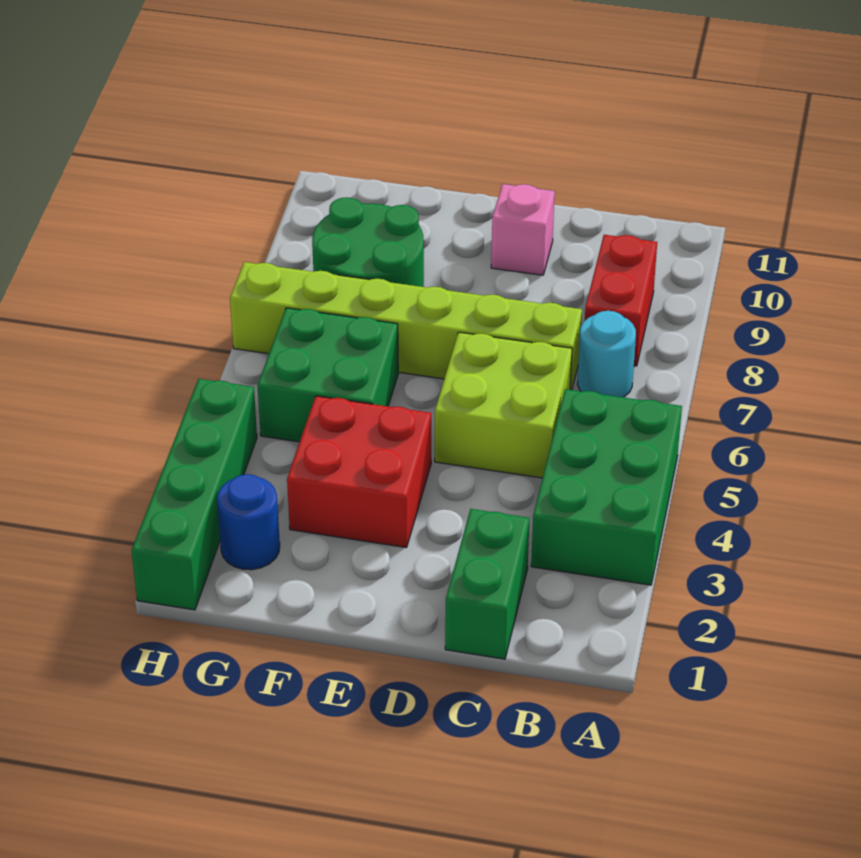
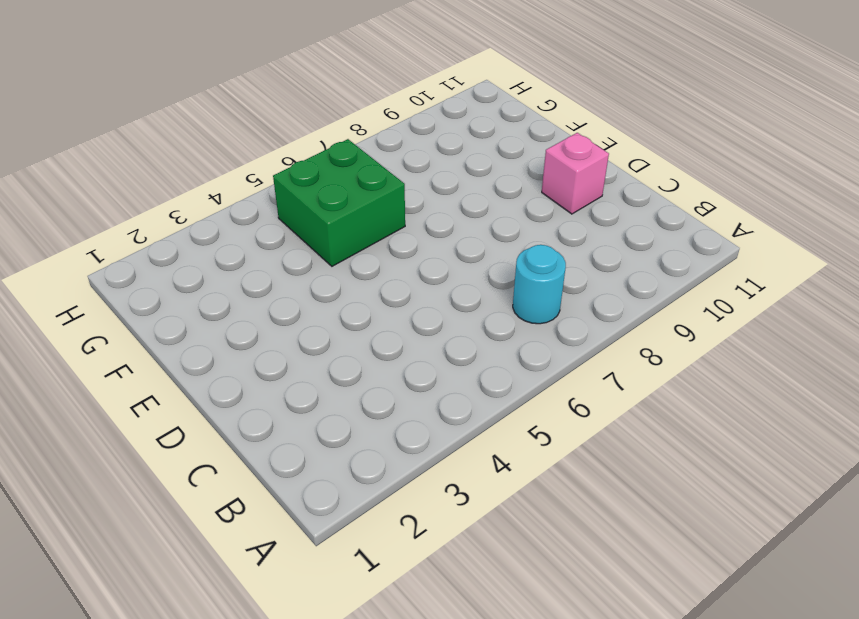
none -> green brick A3:B5 level 1
none -> red brick B8:B9 level 1
none -> green brick C1:C2 level 1

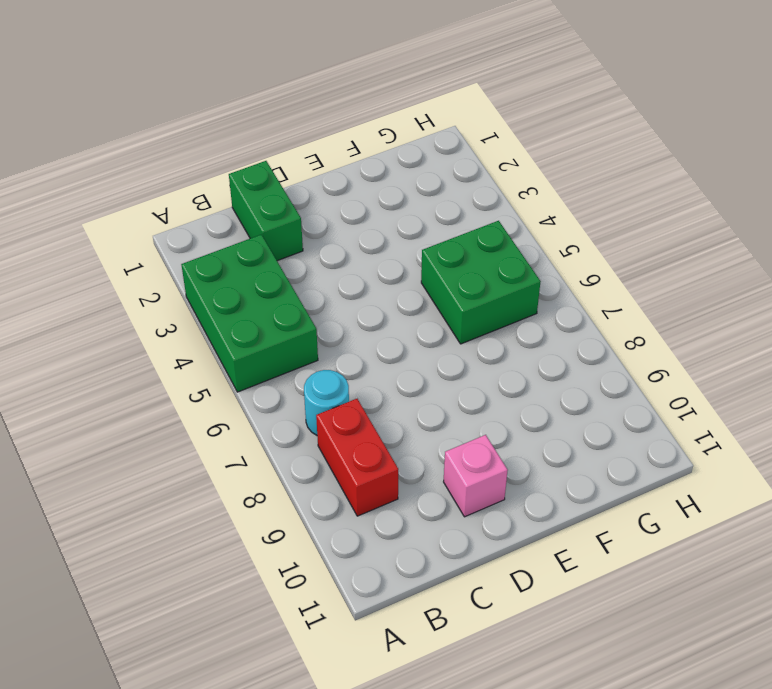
none -> lime brick C5:D6 level 1
none -> lime brick C7:H7 level 1
none -> red brick E3:F4 level 1

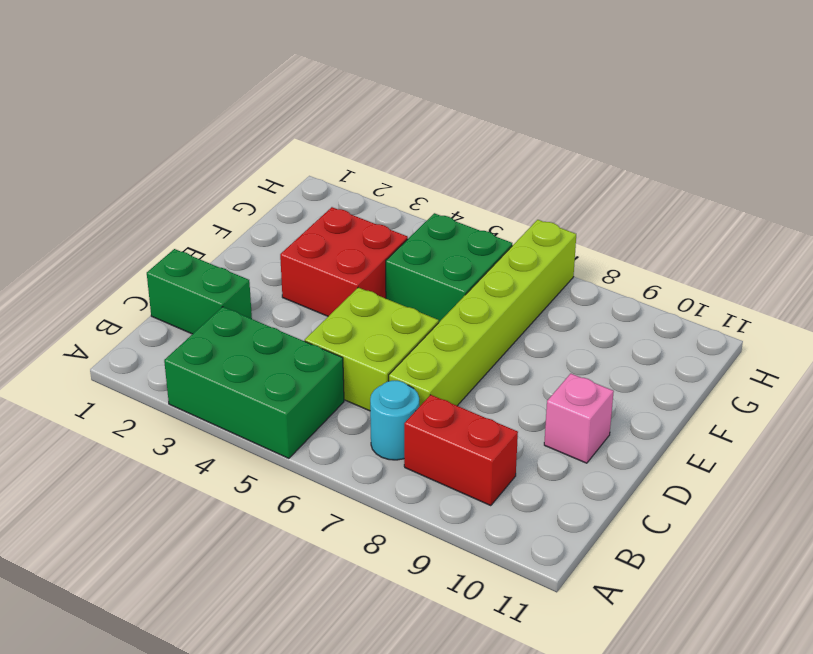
none -> green round brick F8:G9 level 1
none -> blue round brick G2 level 1
none -> green brick H1:H4 level 1

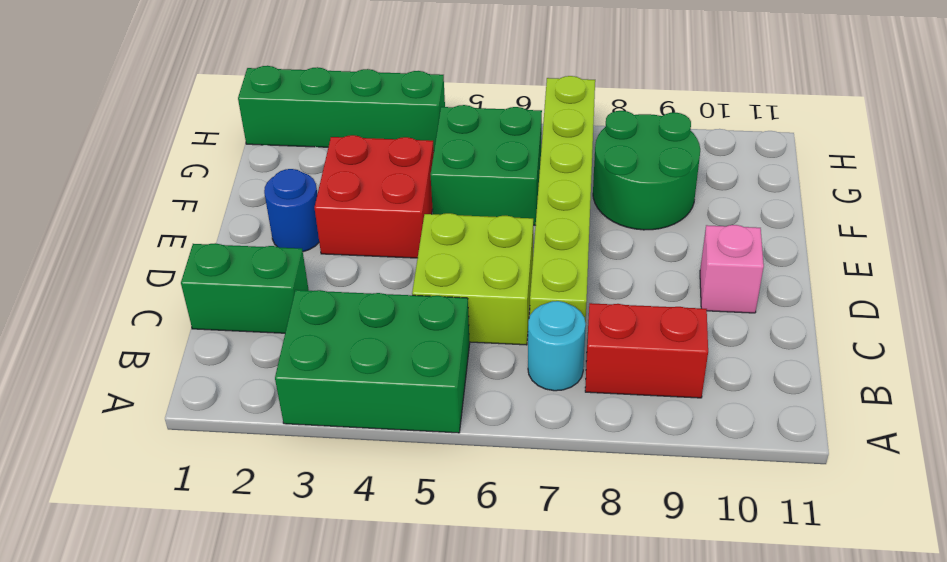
blue round brick E2 level 1 -> blue round brick G2 level 1

